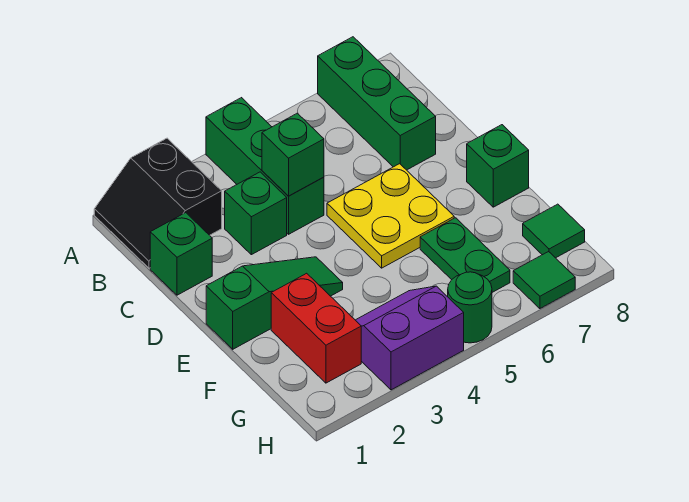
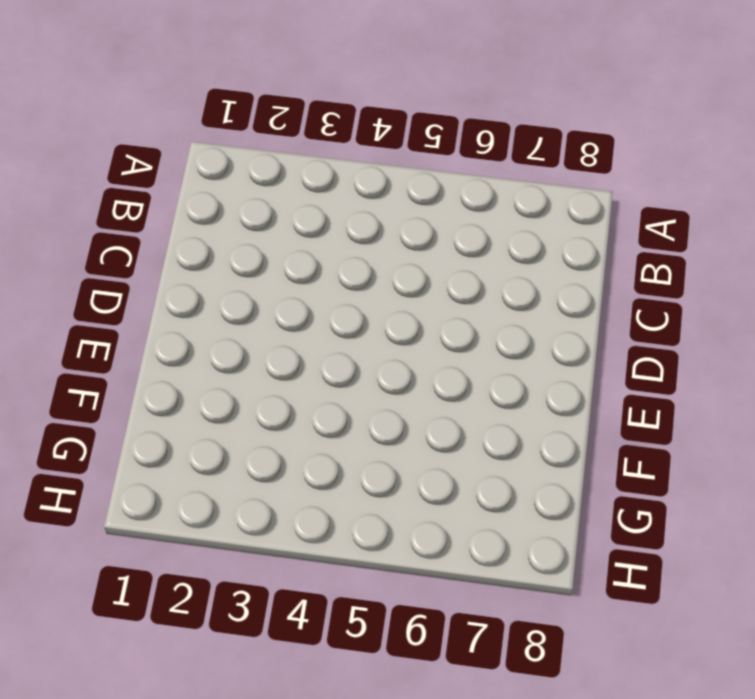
none -> black slope A1:B2 level 1 top 2
none -> green brick A4:C4 level 1
none -> green brick A7:C7 level 1

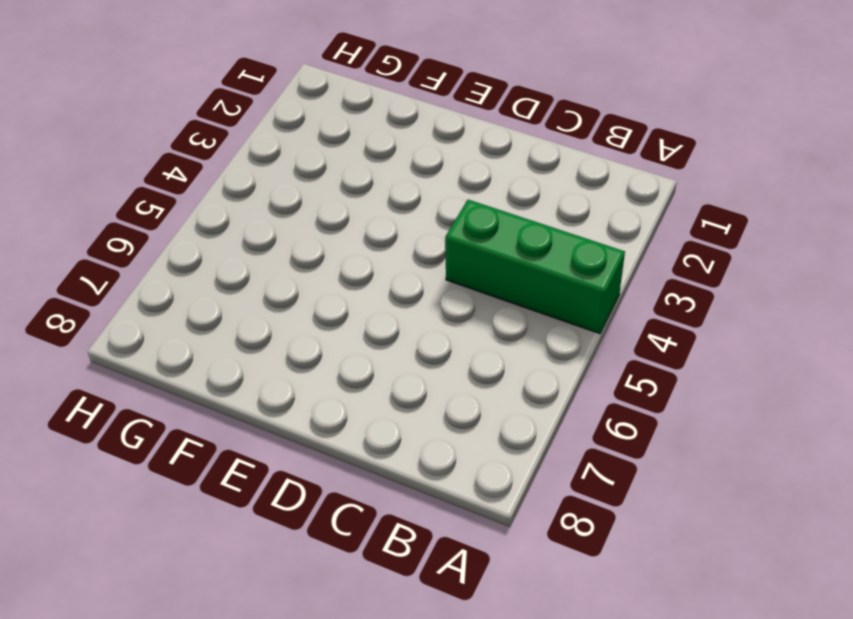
none -> black slope A1:B2 level 1 top 2
none -> green brick A7:C7 level 1
none -> green brick C1 level 1

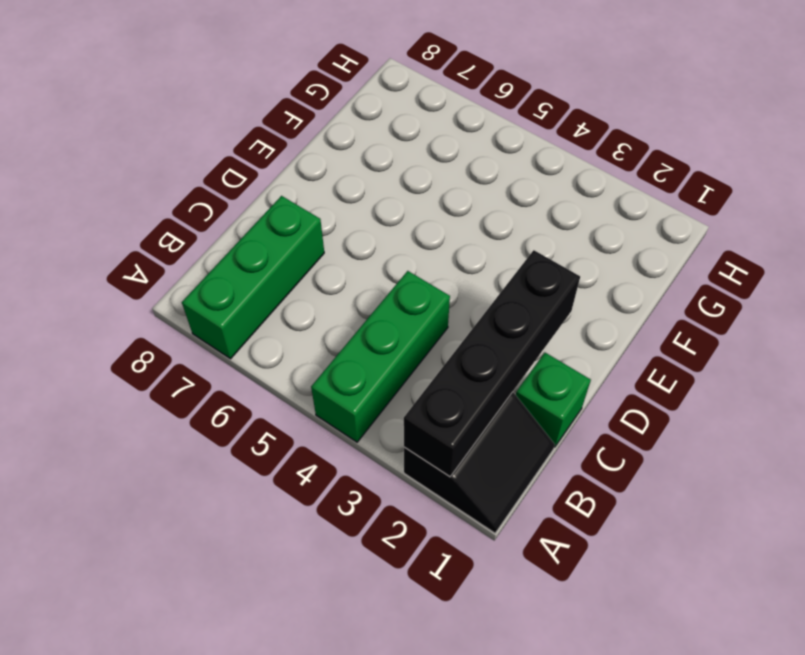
black brick A2:D2 level 2 -> none
none -> green brick C3 level 1
none -> yellow plate D5:E6 level 1
none -> green slope E1:E3 level 1 top 1

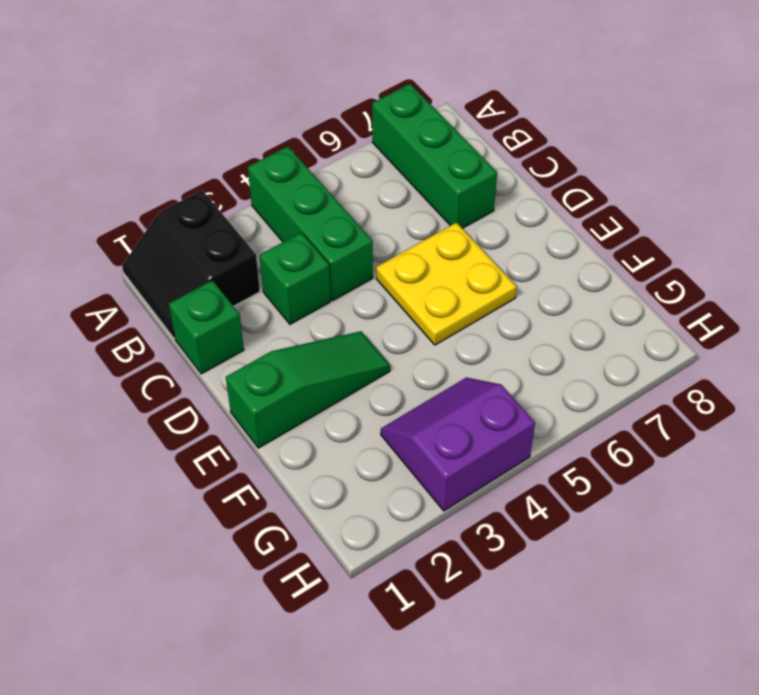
none -> green brick E8 level 1
none -> red brick F2:G2 level 1
none -> green plate F6:G6 level 1

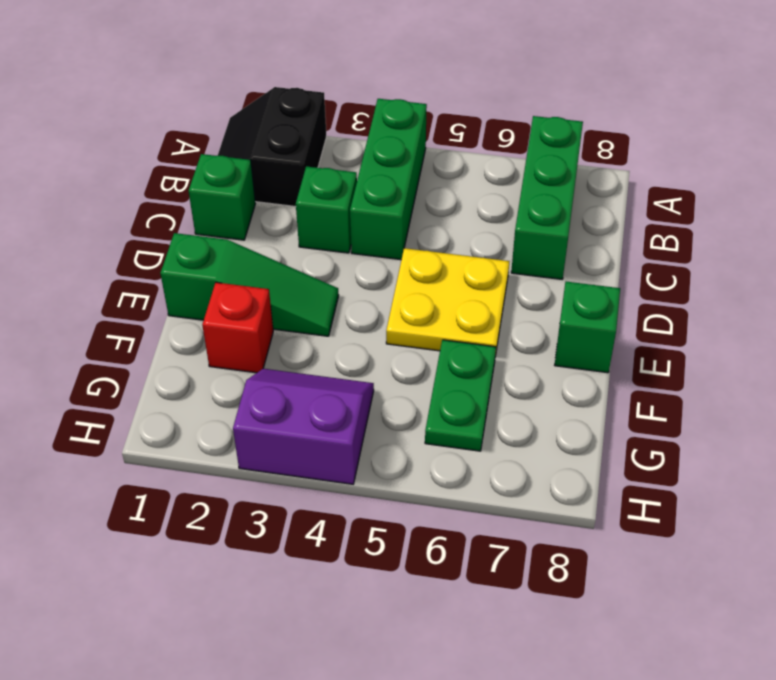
red brick F2 level 1 -> red brick F2:G2 level 1
none -> green tile G8 level 1
none -> green round brick H5 level 1
none -> green tile H7 level 1

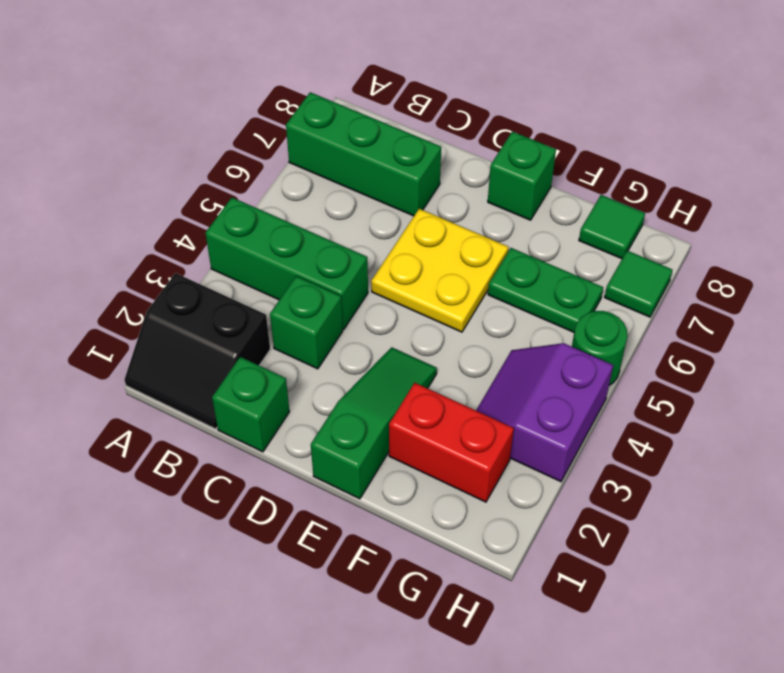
none -> green brick C4 level 2

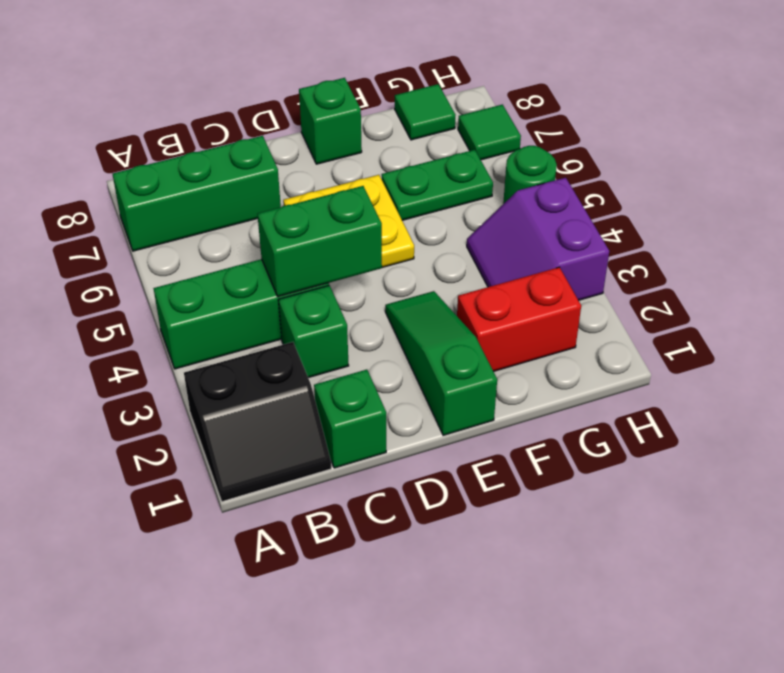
green brick C4:D4 level 2 -> green brick C4 level 2

